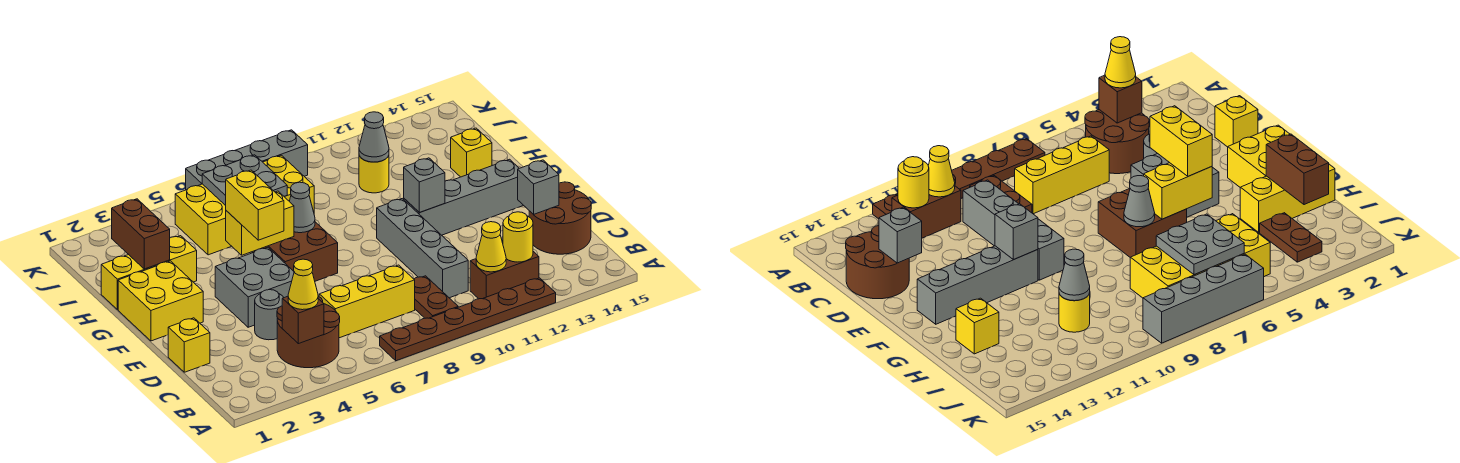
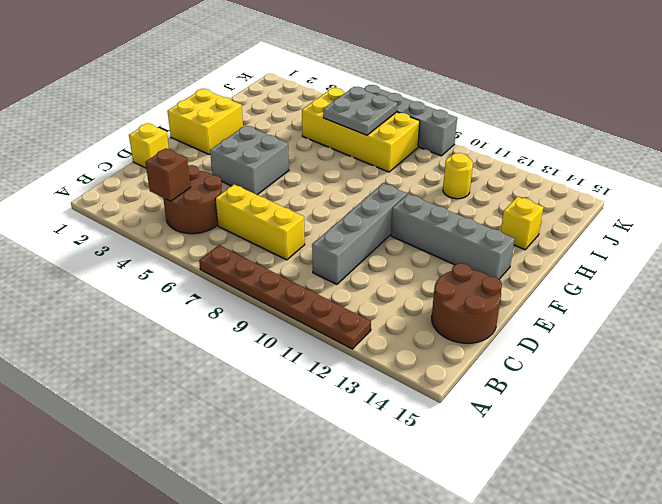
none -> brown plate B9:C9 level 1
none -> brown brick B11:B12 level 1
none -> grey round brick D4 level 1
none -> brown brick F6:G7 level 1

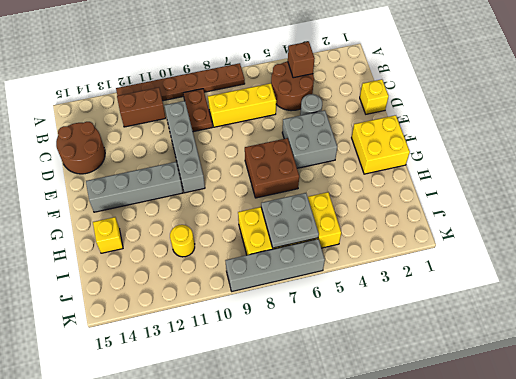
none -> yellow brick H1:H3 level 1
none -> brown plate I3:J3 level 1
none -> yellow cone B11 level 2
none -> yellow round brick B12 level 2

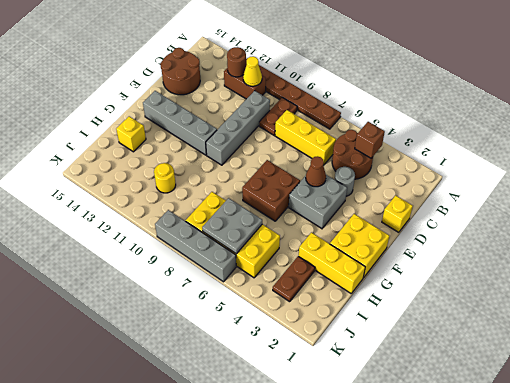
brown round brick B12 level 2 -> yellow round brick B12 level 2
brown cone E5 level 2 -> none
none -> grey brick D14 level 2
none -> grey brick F11 level 2
none -> yellow brick G5:G6 level 2
none -> grey cone G7 level 2

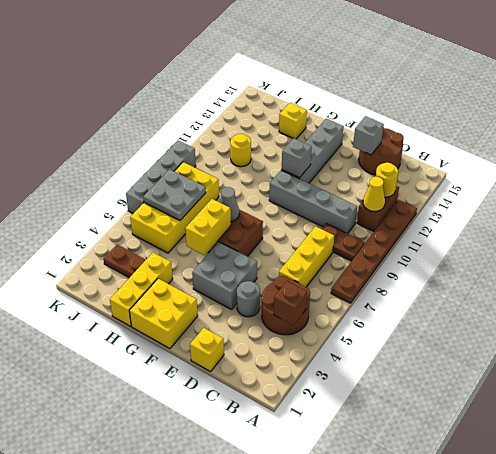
none -> brown brick H2:I2 level 2
none -> grey cone I11 level 2
none -> yellow cone B4 level 3
none -> yellow brick F5:G5 level 3

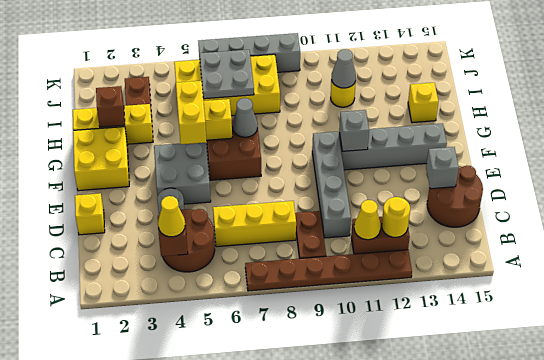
brown brick H2 level 2 -> brown brick H2:I2 level 2

